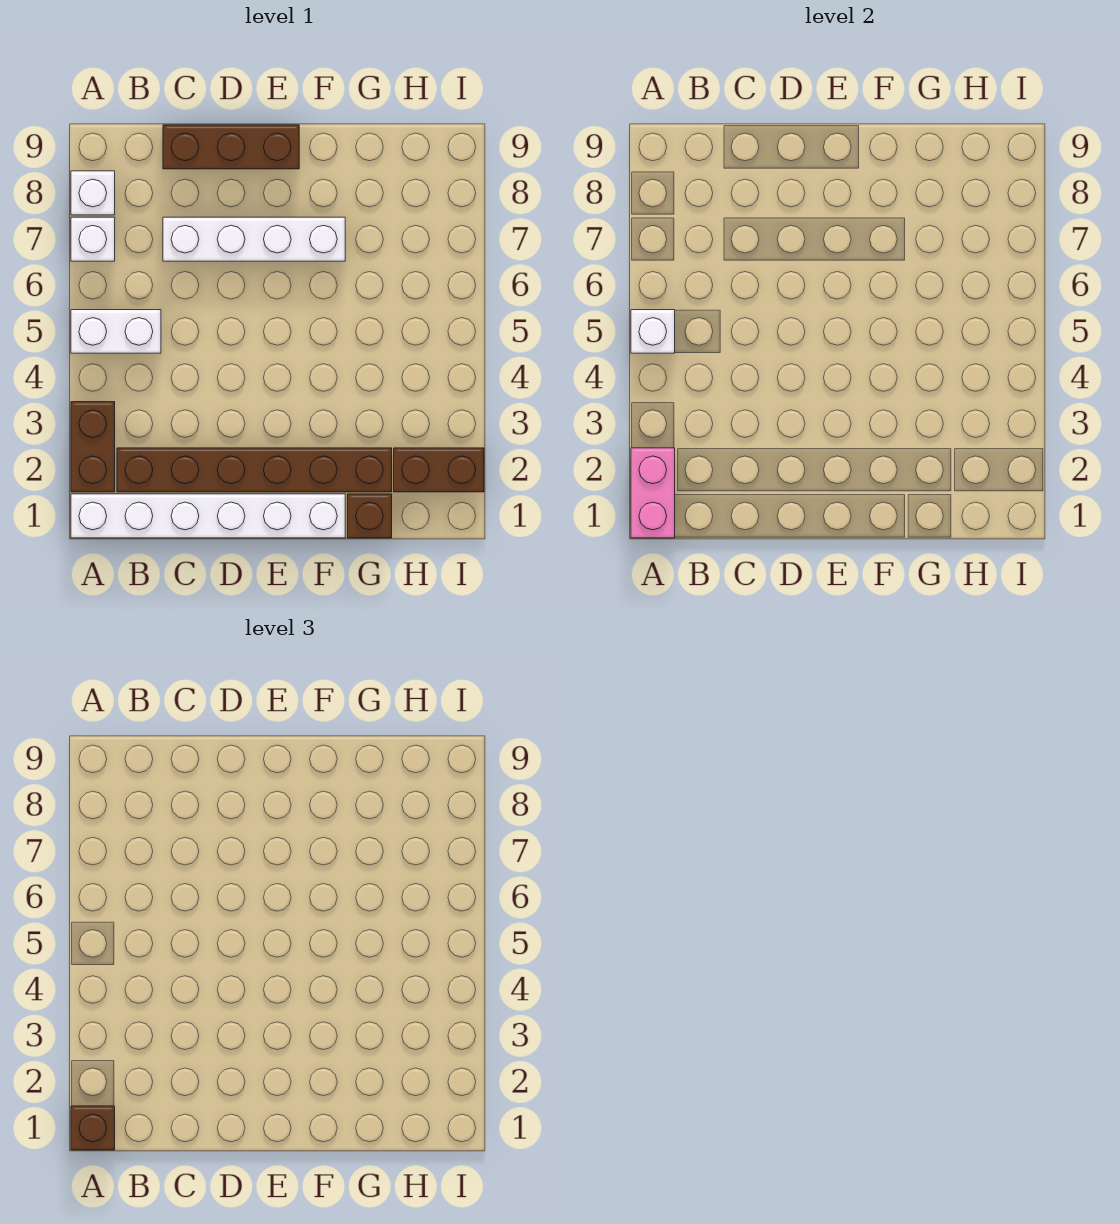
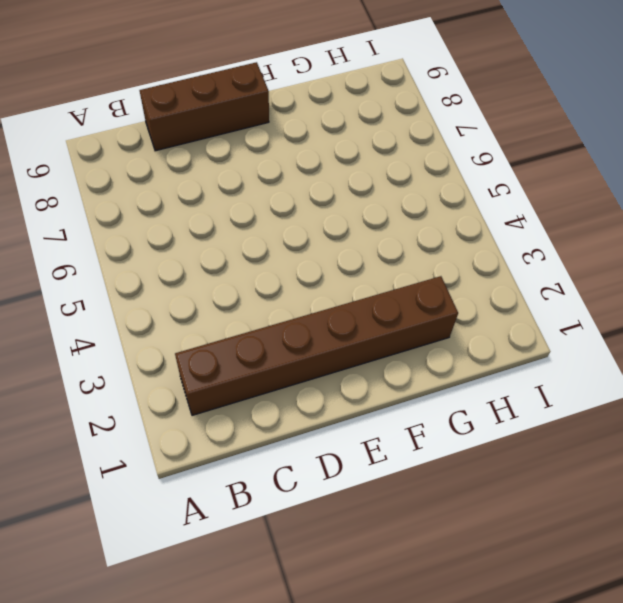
none -> white brick A1:F1 level 1
none -> brown brick A2:A3 level 1
none -> white brick A5:B5 level 1

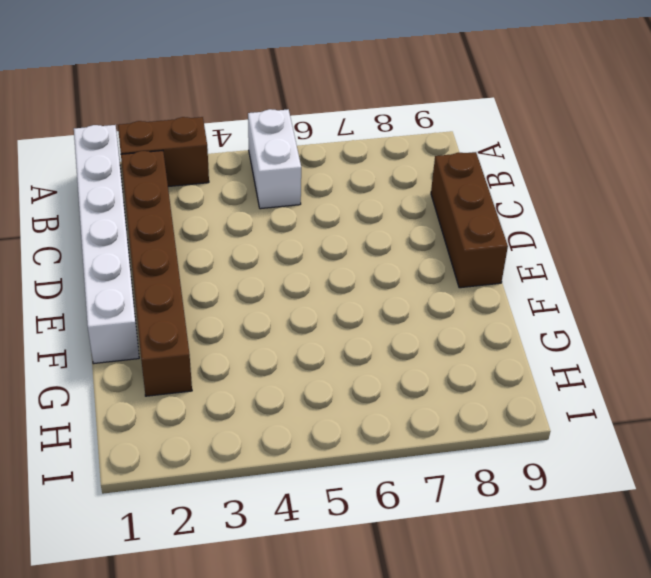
none -> white brick A7 level 1
none -> white brick A8 level 1
none -> white brick C7:F7 level 1

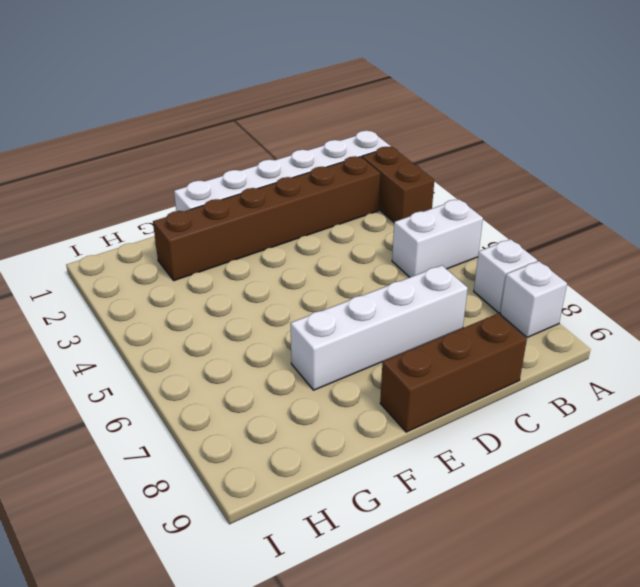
none -> brown brick G1 level 1
none -> brown brick H2:I2 level 1
none -> pink brick A1:A2 level 2

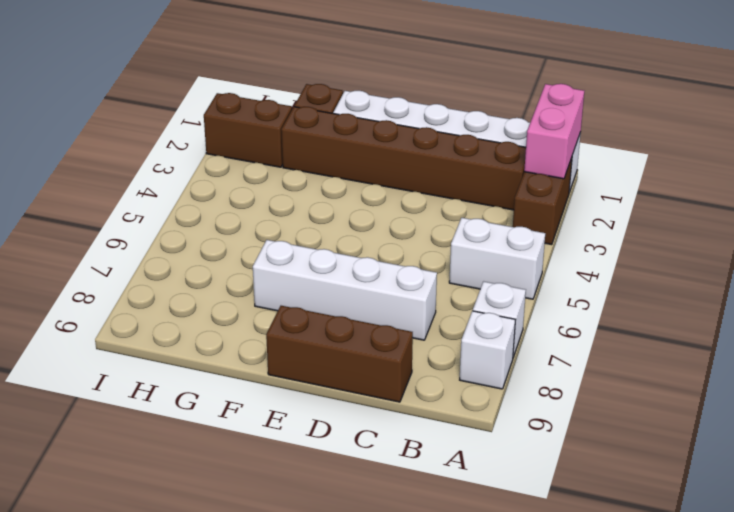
none -> white brick A5 level 2
none -> brown brick A1 level 3

